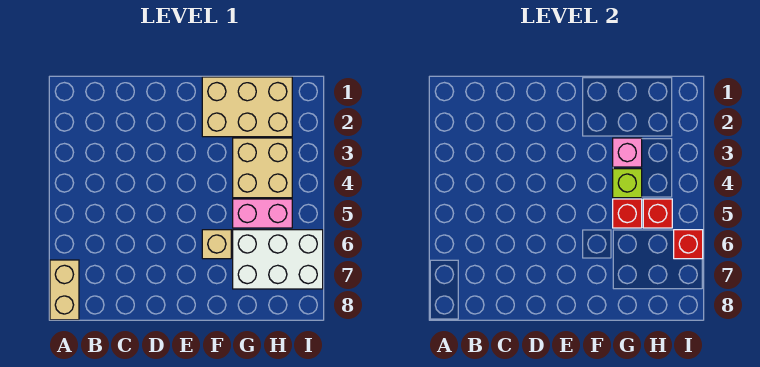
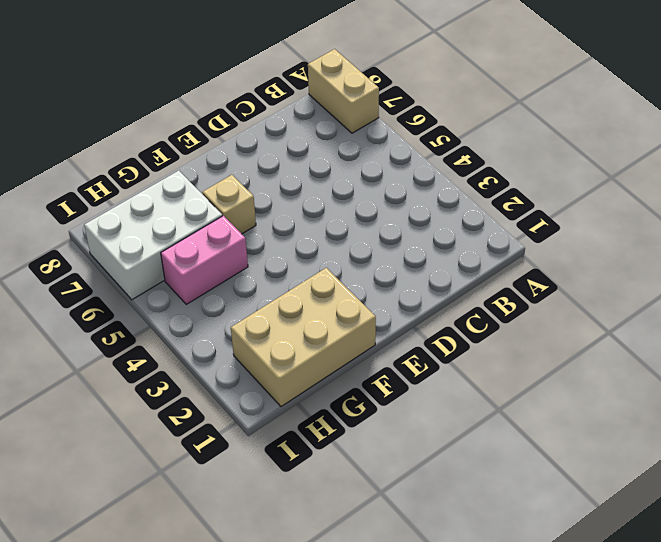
none -> tan brick G3:H4 level 1
none -> pink brick G3 level 2

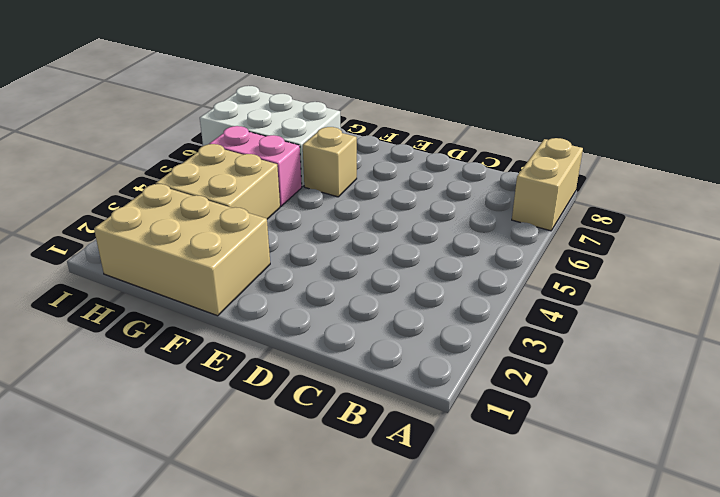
none -> pink brick G3 level 2
none -> lime brick G4 level 2

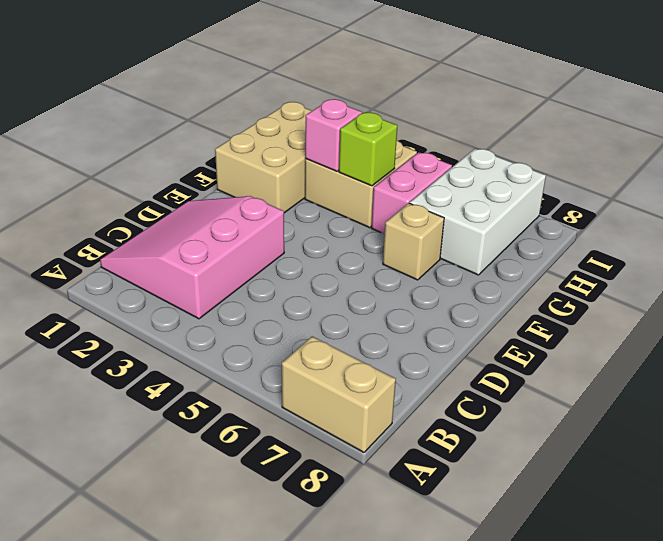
pink slope B1:D3 level 1 top 3 -> none
none -> red brick G5 level 2
none -> red brick H5 level 2

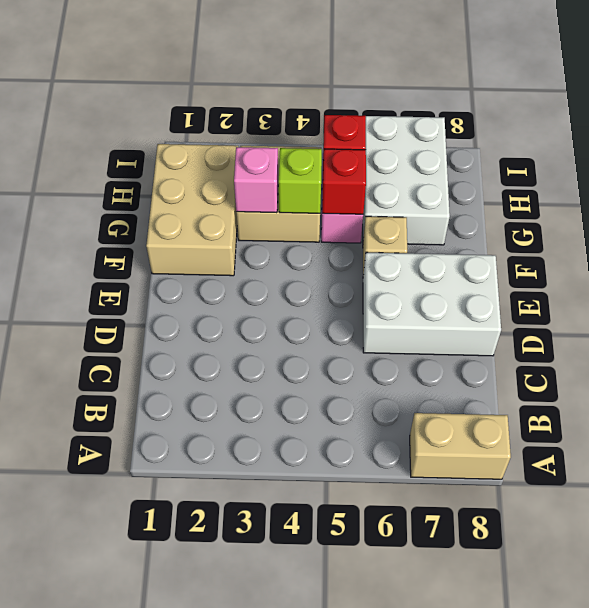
white brick D6:E8 level 1 -> none
none -> red brick I6 level 2

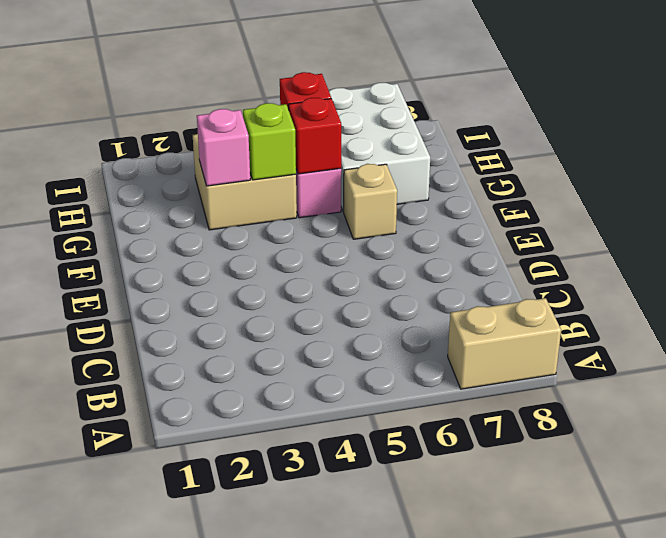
none -> tan brick F1:H2 level 1
none -> red brick I6 level 2

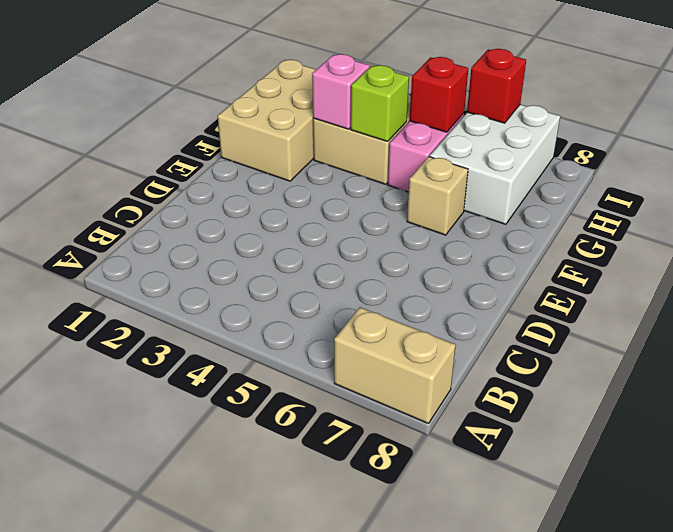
none -> red brick G5 level 2

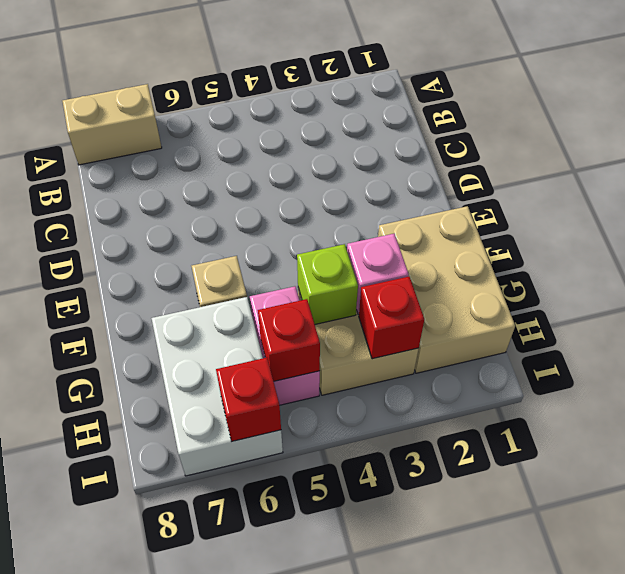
red brick H3 level 2 -> red brick G5 level 2

